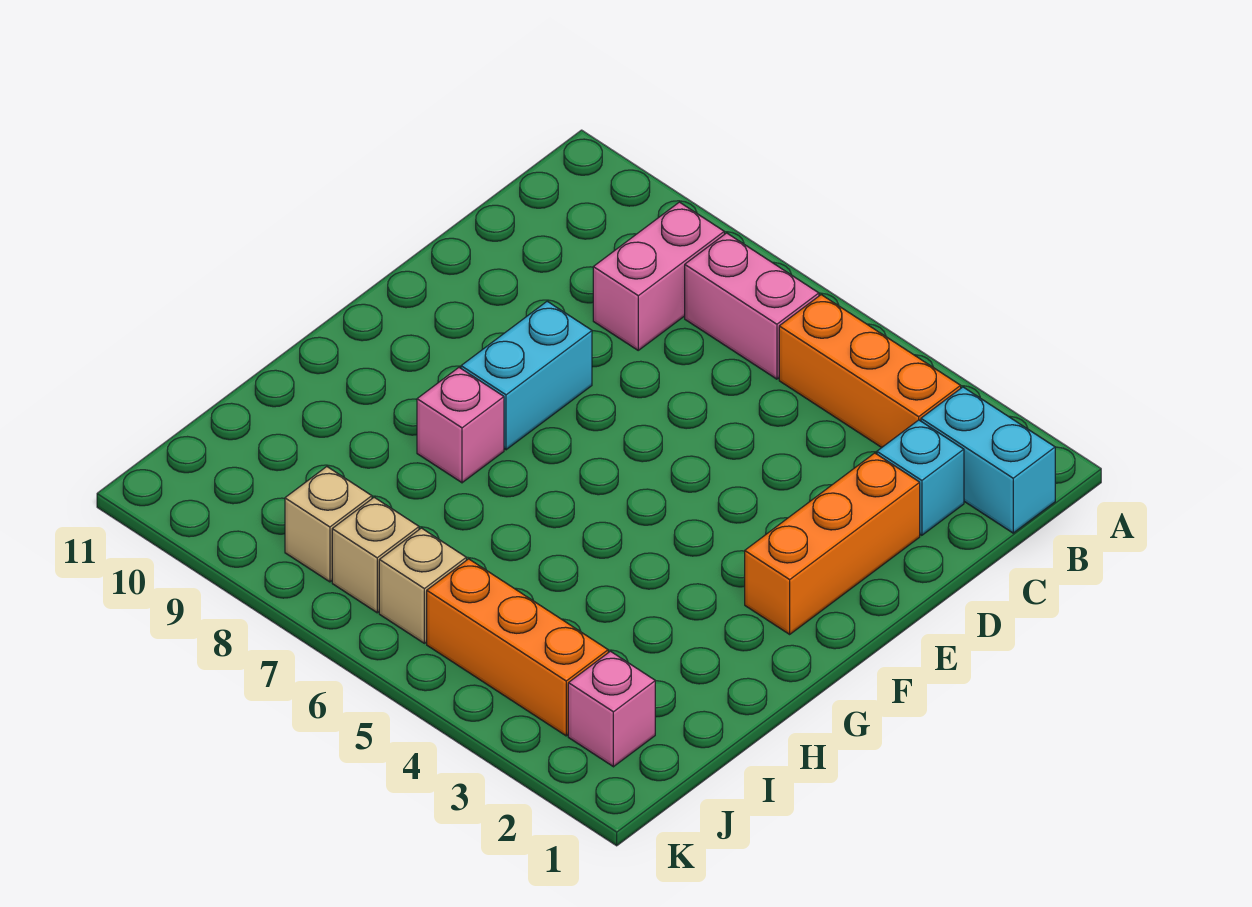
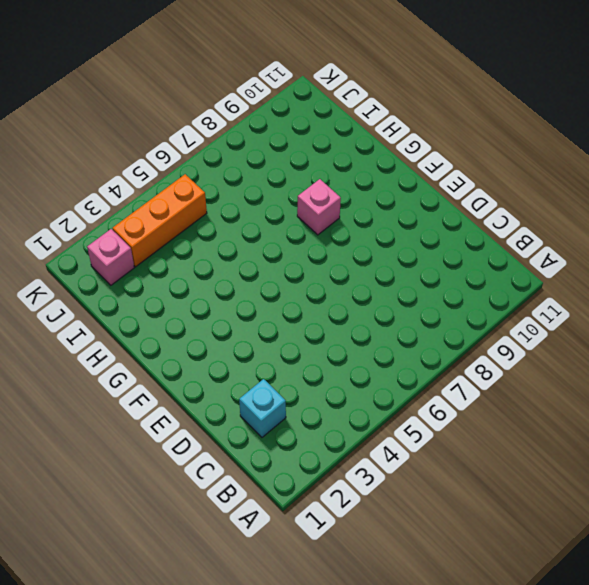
none -> cyan brick B1:B2 level 1
none -> orange brick B3:B5 level 1
none -> pink brick B6:B7 level 1

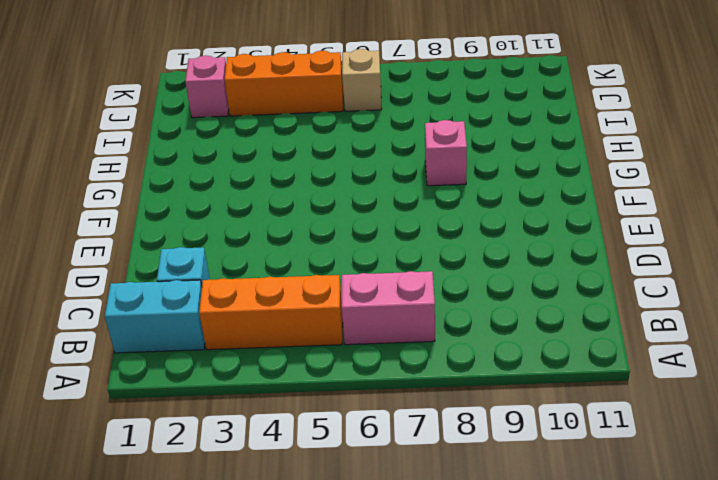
none -> pink brick B8:C8 level 1
none -> orange brick D2:F2 level 1
none -> cyan brick E8:F8 level 1

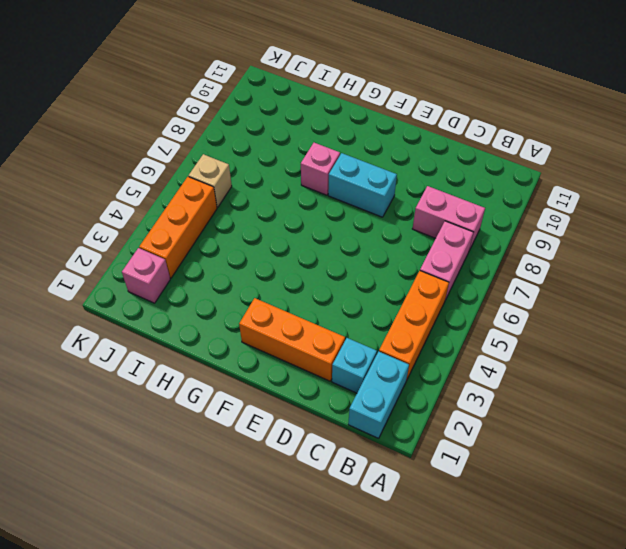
none -> tan brick J7 level 1
none -> tan brick J8 level 1

